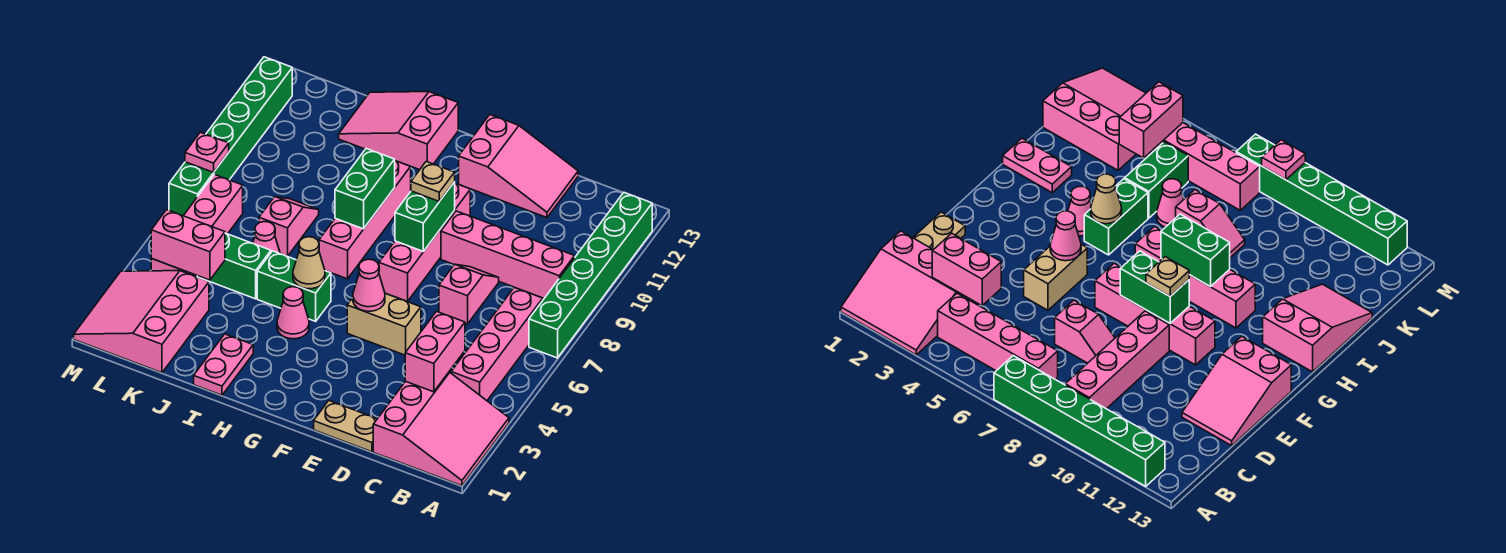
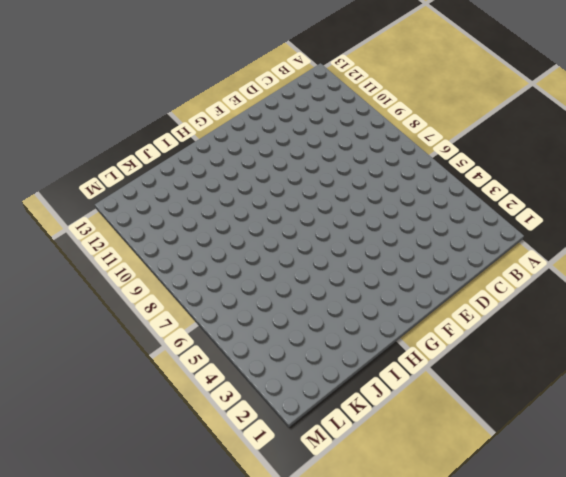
none -> pink slope A1:C3 level 1 top C
none -> green brick A7:A12 level 1
none -> pink brick B4:B7 level 1

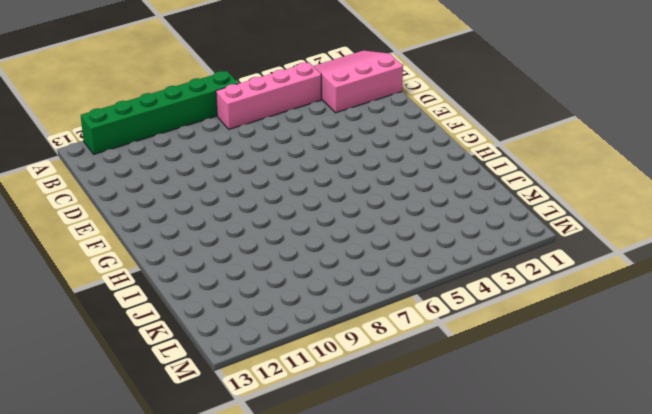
none -> pink brick B9:E9 level 1
none -> tan plate D1:E1 level 1
none -> pink slope D7:D8 level 1 top 7

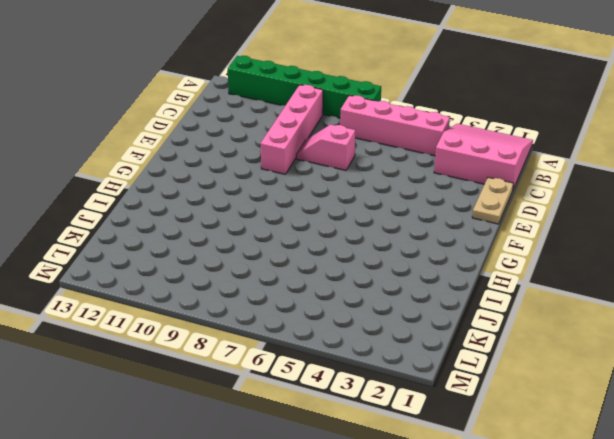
none -> pink slope D12:F13 level 1 top F
none -> tan brick E5:F5 level 1
none -> pink brick F7:F10 level 1

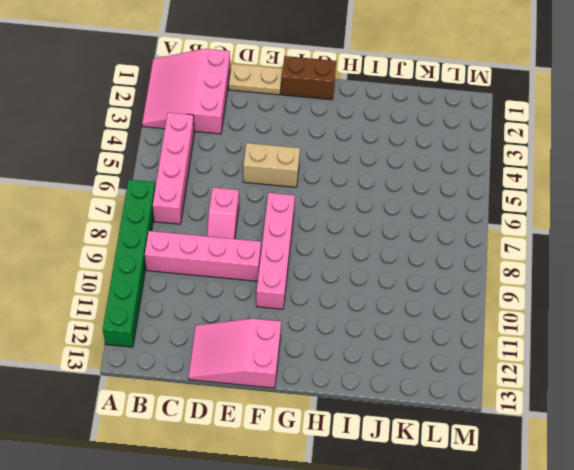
brown brick F1:G1 level 1 -> none
none -> pink cone H4 level 1
none -> green brick H5:I5 level 1
none -> pink brick H7:H10 level 1

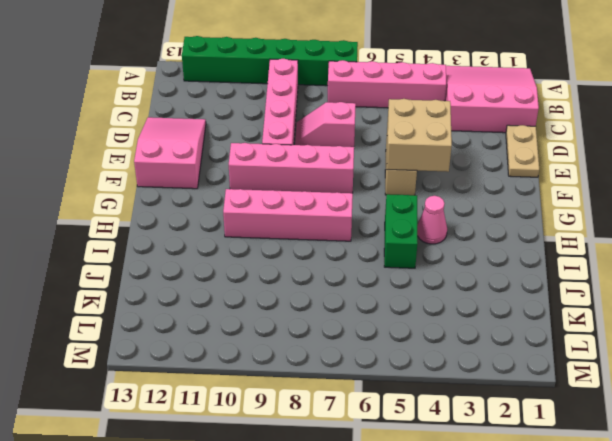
tan brick E4:F5 level 2 -> pink cone F5 level 2
none -> pink slope H12:J13 level 1 top H
none -> pink plate I1:I2 level 1
none -> green brick J5:K5 level 1

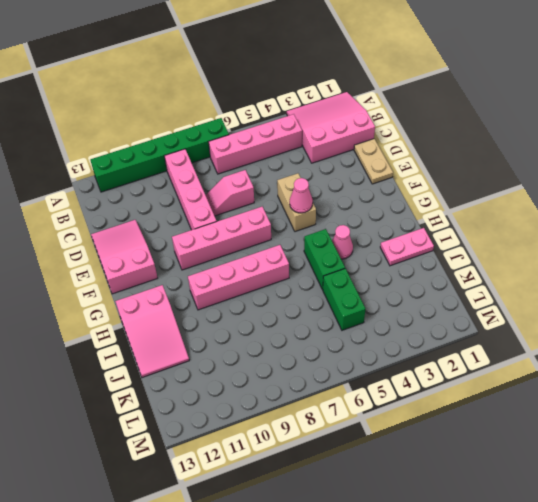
none -> pink cone J6 level 1
none -> pink slope J7:J8 level 1 top 7
none -> pink slope K1:M3 level 1 top K

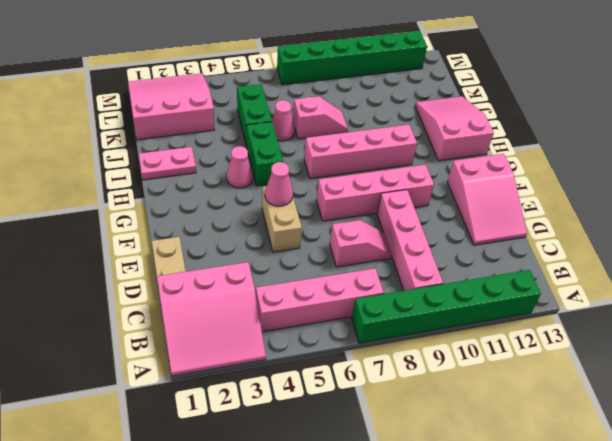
none -> pink brick L4:L7 level 1
none -> pink brick C3:C4 level 2
none -> green brick F8:F9 level 2

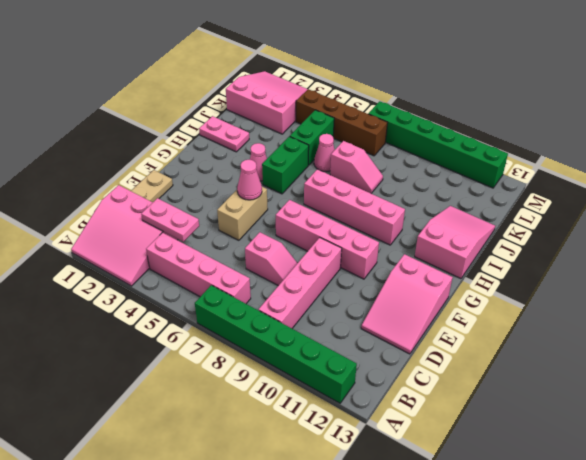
pink plate C3:C4 level 2 -> pink brick C3:C4 level 2
brown brick L4:L7 level 1 -> pink brick L4:L7 level 1
none -> green brick F8:F9 level 2
none -> tan cone H5 level 2
none -> green brick H8:H9 level 2

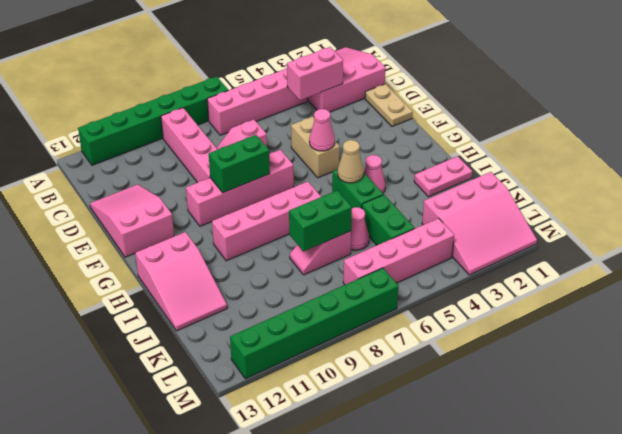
green brick J7:J8 level 2 -> green brick H8:H9 level 2
none -> pink brick K4:L4 level 2
none -> pink plate M8 level 2
none -> tan plate F9 level 3

